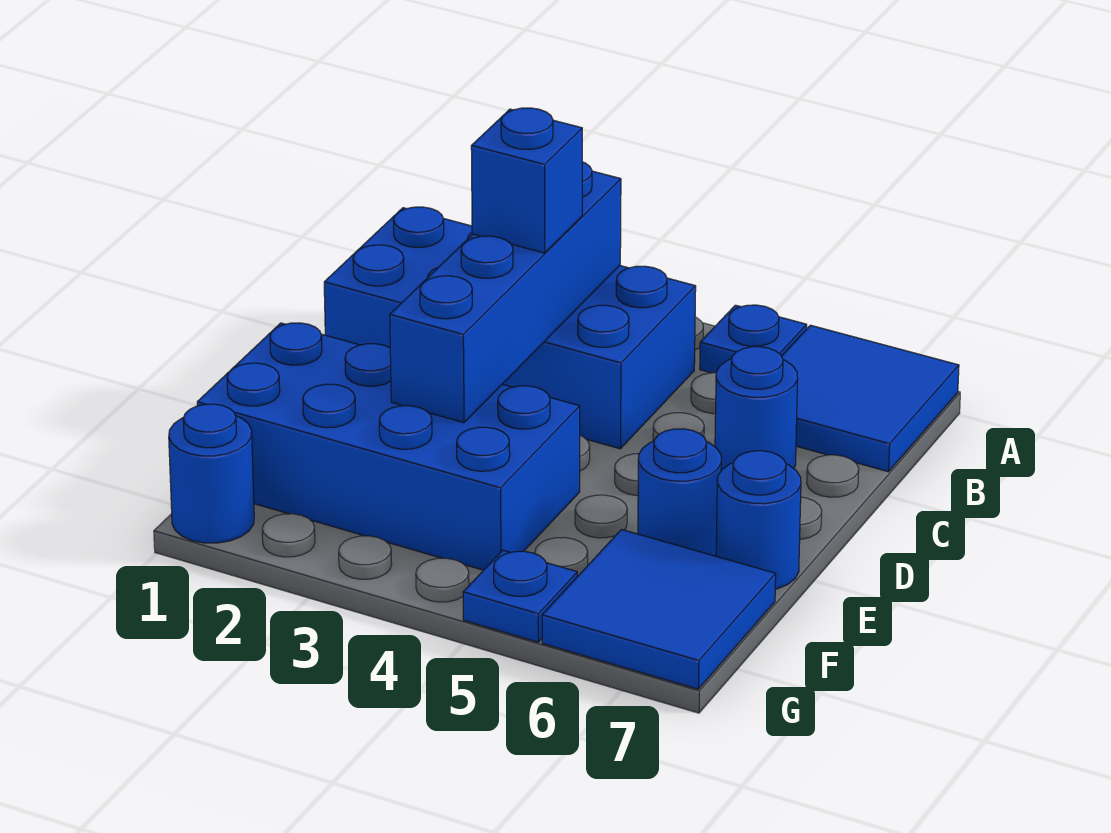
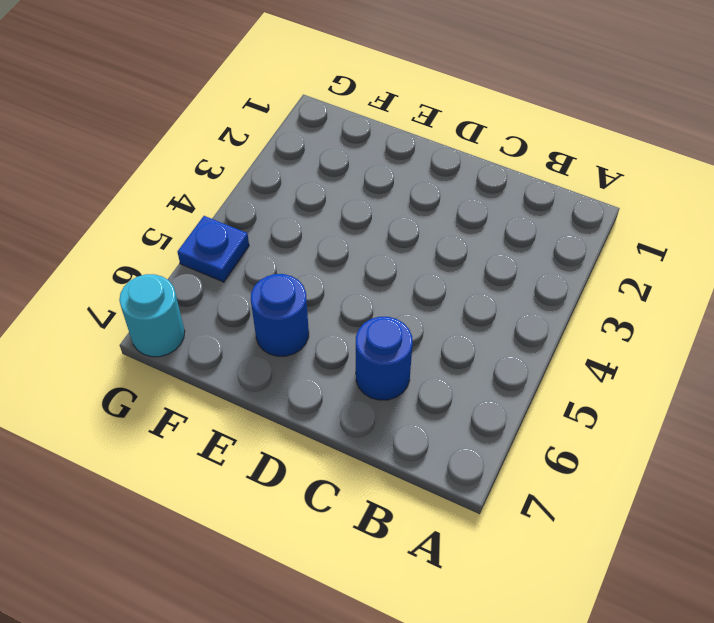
cyan round brick G7 level 1 -> blue tile F6:G7 level 1
none -> blue plate A5 level 1
none -> blue tile A6:B7 level 1
none -> blue brick B1:C4 level 1

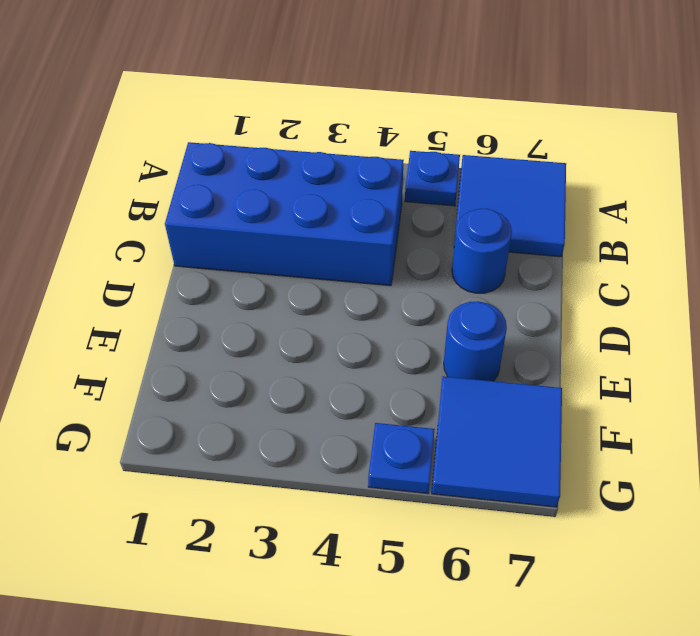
none -> blue brick E1:F4 level 1
none -> blue round brick E7 level 1
none -> blue round brick G1 level 1

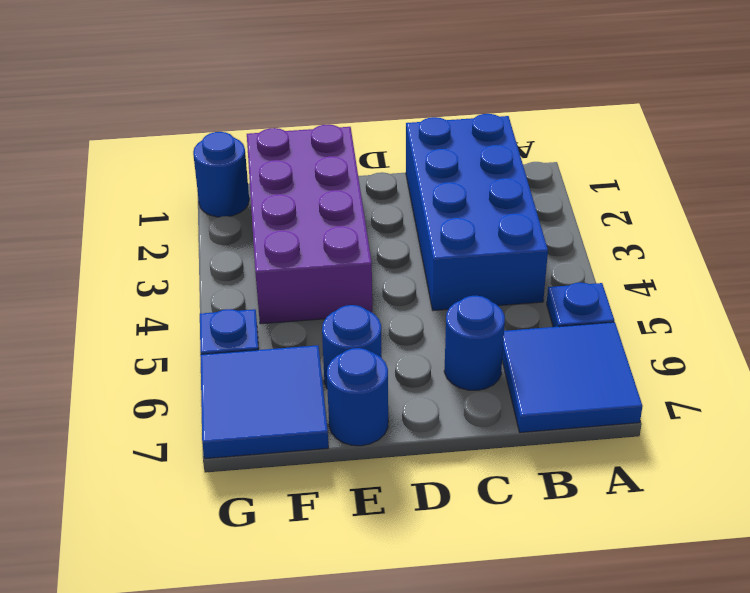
purple brick E1:F4 level 1 -> blue brick E1:F4 level 1
none -> blue brick B3:E3 level 2
none -> blue brick C3 level 3

